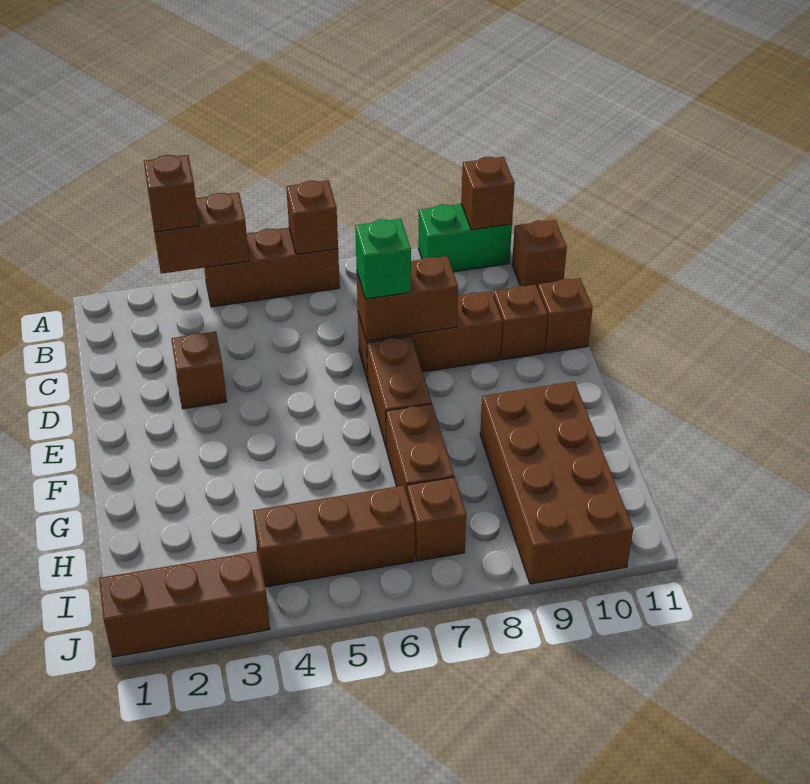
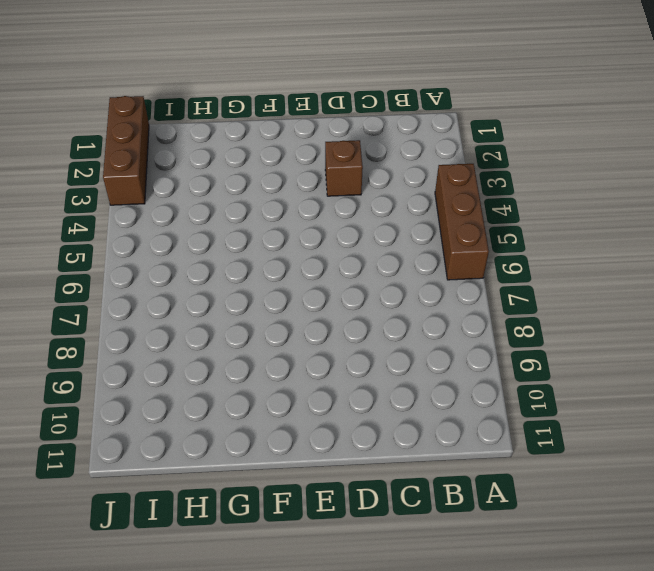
none -> green brick A9:A10 level 1
none -> brown brick B11 level 1
none -> brown brick D7:D9 level 1

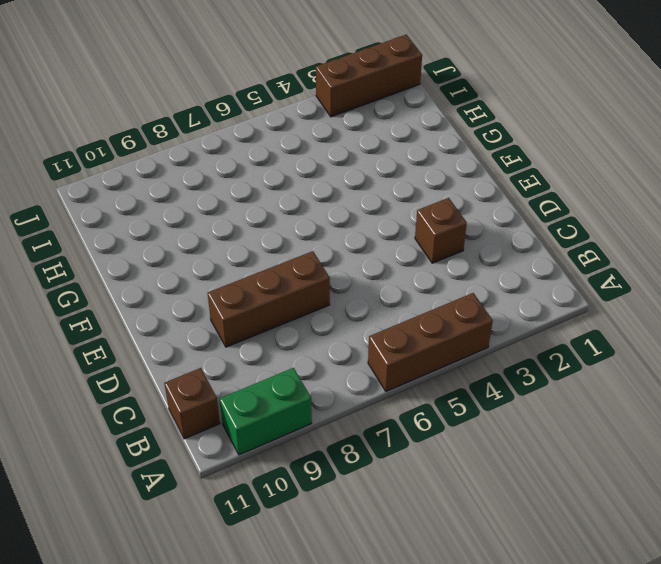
none -> brown brick D10 level 1
none -> brown brick D11 level 1
none -> brown brick E7:F7 level 1

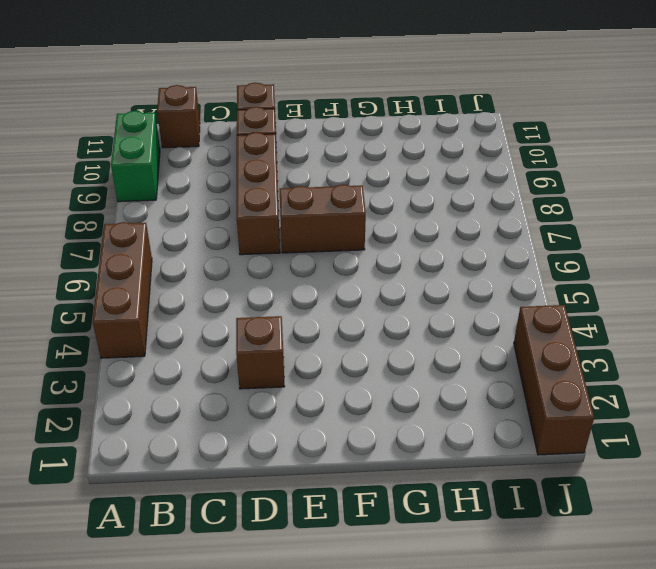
none -> brown brick G7:H7 level 1
none -> brown brick G9:J10 level 1
none -> brown brick I4:I6 level 1

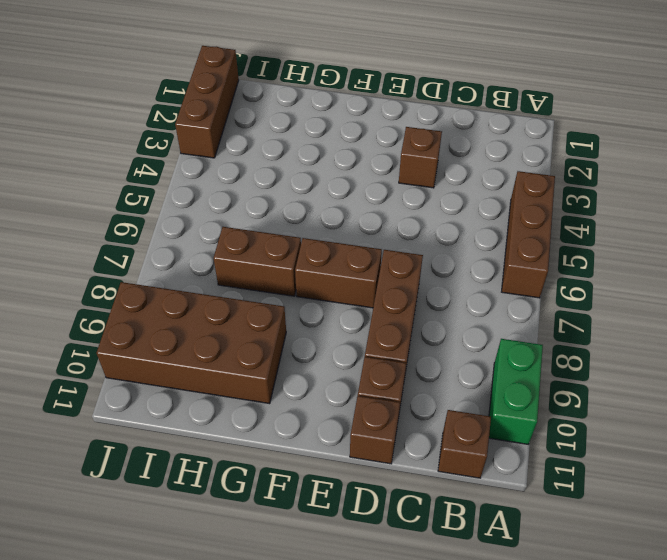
none -> brown brick I4:I6 level 1
none -> brown brick I7 level 1
none -> brown brick A3:A4 level 2

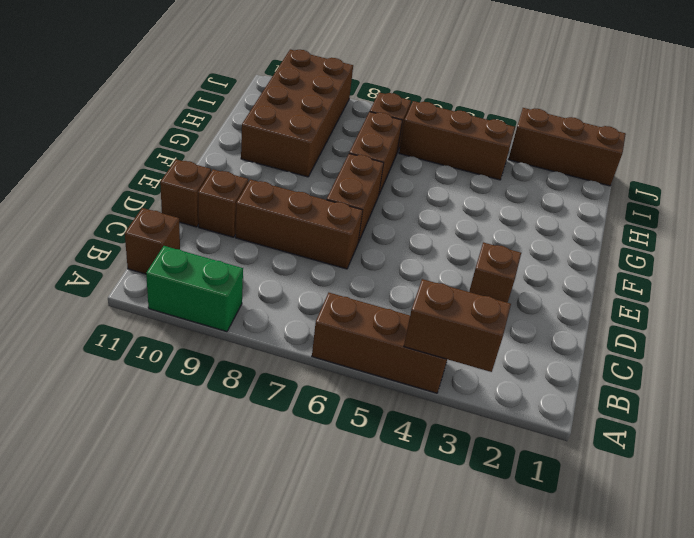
none -> brown brick A6 level 2
none -> brown brick A10 level 2
none -> brown brick D7:D8 level 2

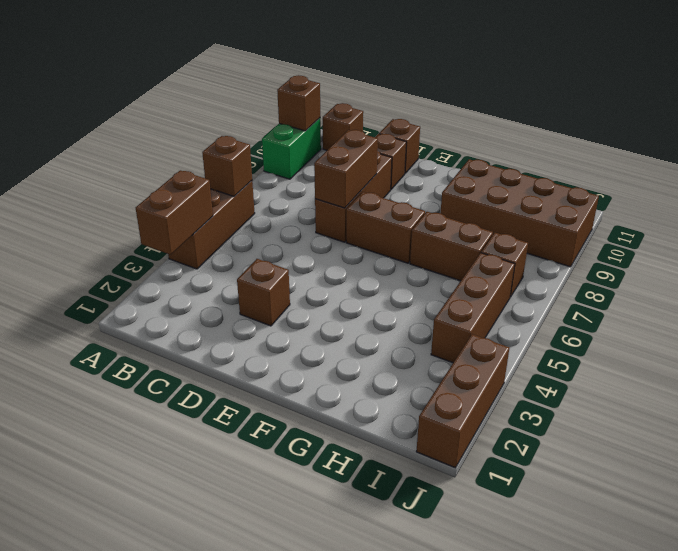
none -> brown brick A3 level 3
none -> green brick D7 level 3

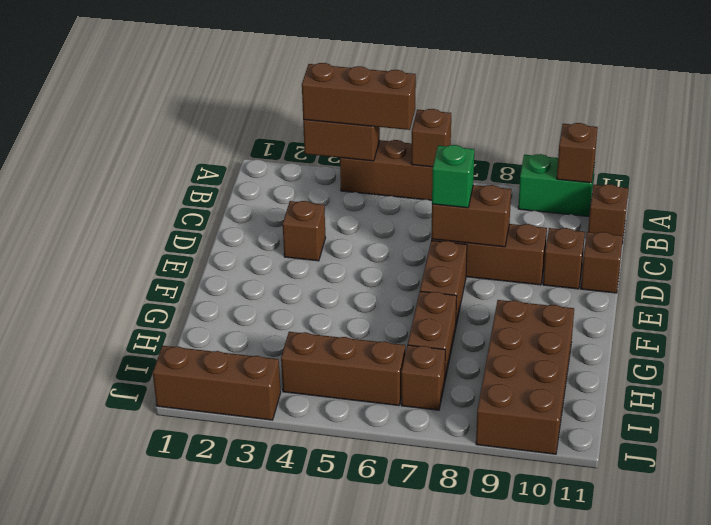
brown brick A3:A5 level 3 -> brown brick A3 level 3

